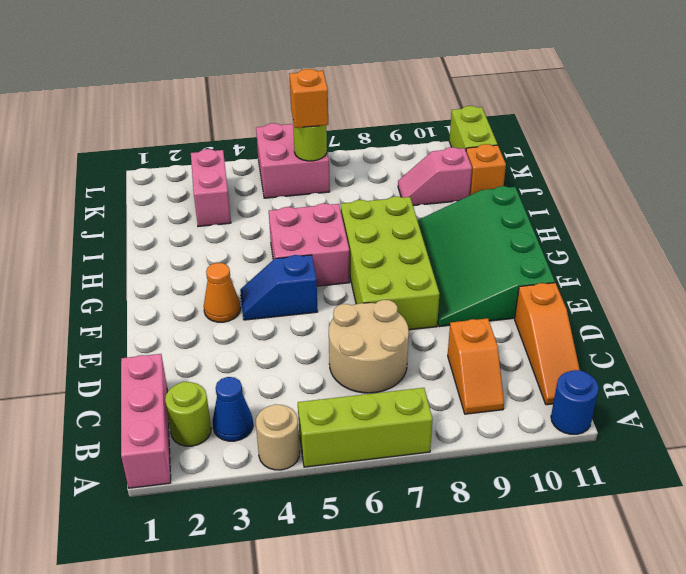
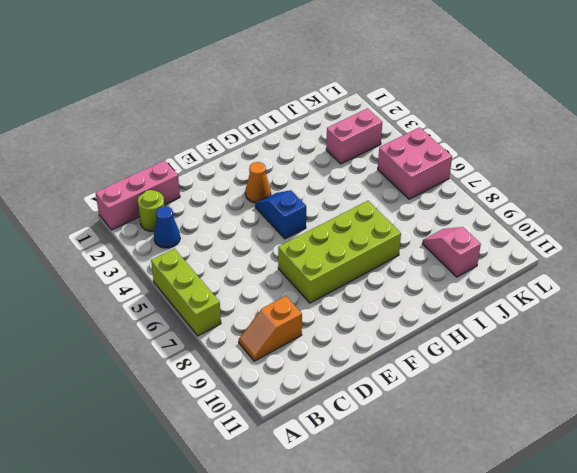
none -> tan round brick A4 level 1
none -> blue round brick A11 level 1
none -> orange slope B11:D11 level 1 top D

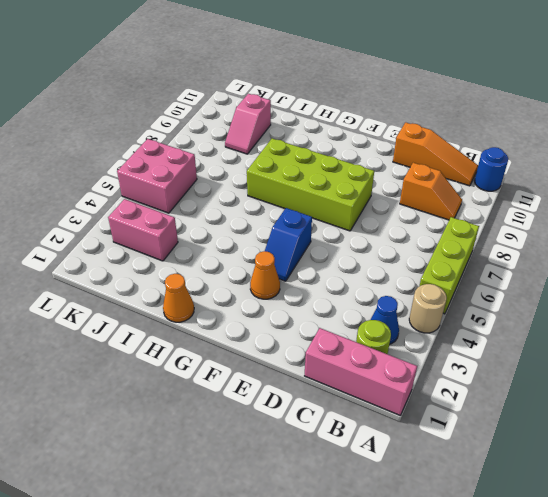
orange cone H1 level 1 -> none
none -> tan round brick C6:D7 level 1
none -> green slope E9:H11 level 1 top 11
none -> pink brick G5:H6 level 1

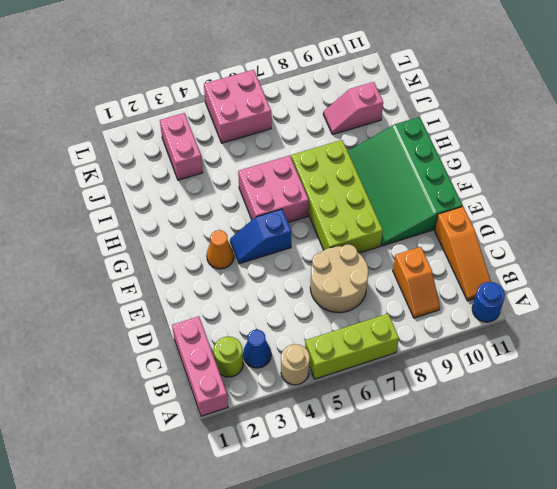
none -> orange brick J11 level 1
none -> lime brick K11:L11 level 1
none -> lime round brick K6 level 2

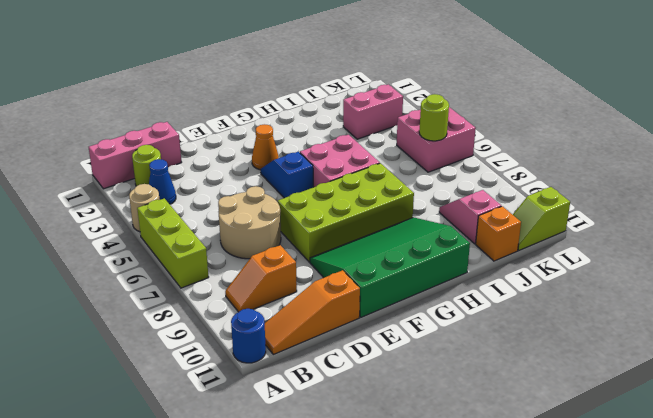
lime slope K11:L11 level 1 top L -> lime brick K11:L11 level 1
none -> orange brick K6 level 3

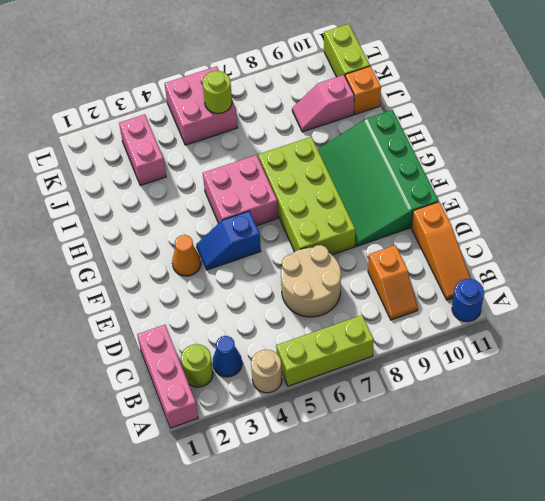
none -> orange brick K6 level 3

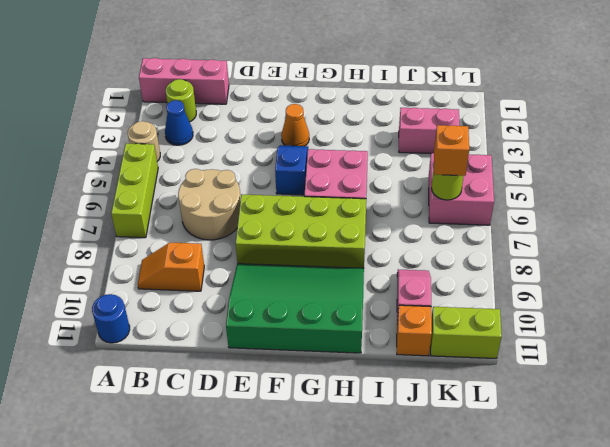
none -> orange slope B11:D11 level 1 top D

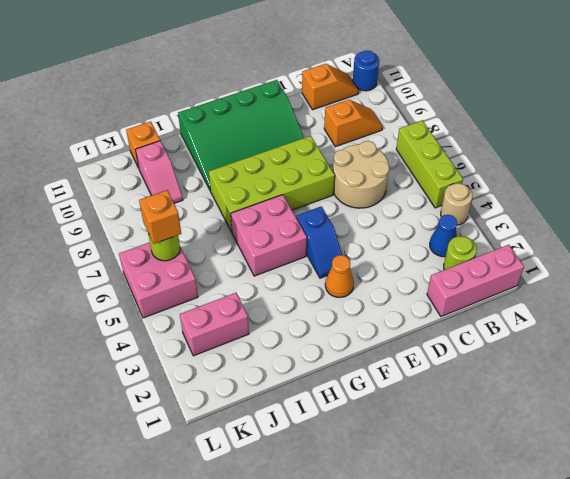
orange slope B11:C11 level 1 top C -> orange slope B11:D11 level 1 top D
none -> lime brick K11:L11 level 1

